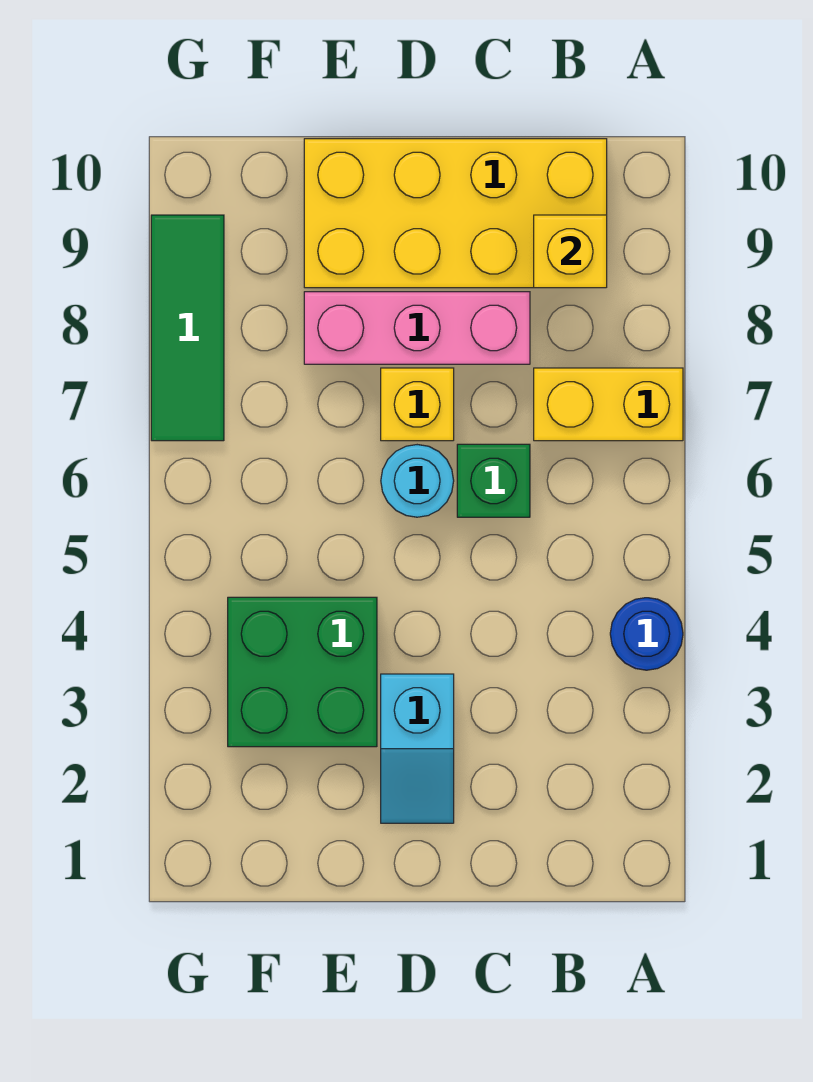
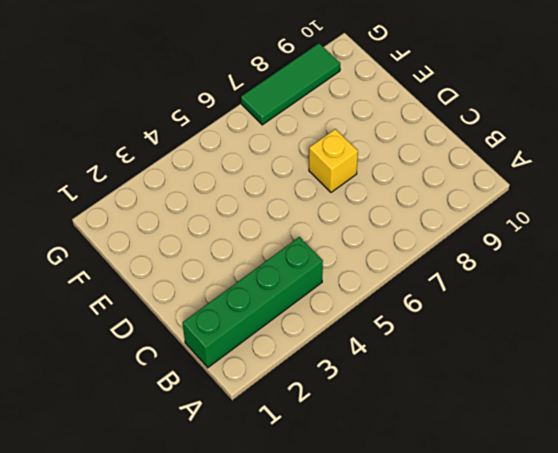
green brick B1:B4 level 1 -> none
none -> blue round brick A4 level 1
none -> yellow brick A7:B7 level 1

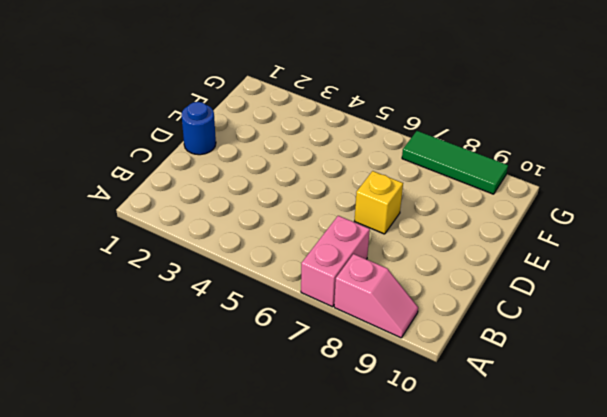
pink brick A7:B7 level 1 -> yellow brick A7:B7 level 1
pink slope A8:A9 level 1 top 8 -> none
blue round brick D1 level 1 -> blue round brick A4 level 1
none -> yellow brick B9:E10 level 1
none -> green brick C6 level 1

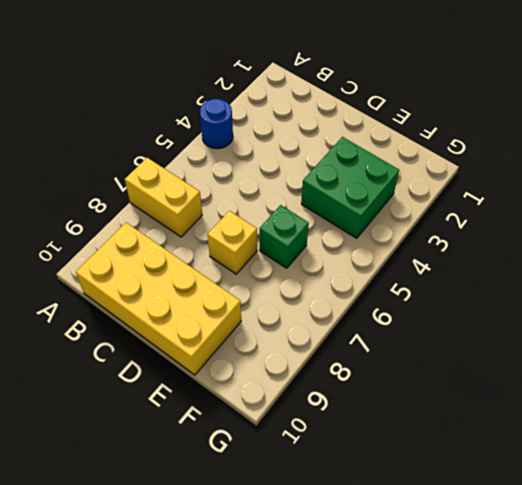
green brick E6 level 1 -> green brick C6 level 1
none -> pink brick C8:E8 level 1
none -> cyan slope D2:D3 level 1 top 3

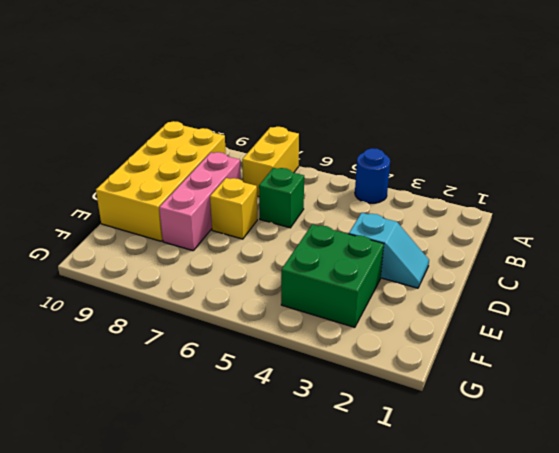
none -> cyan round brick D6 level 1
none -> green tile G7:G9 level 1

